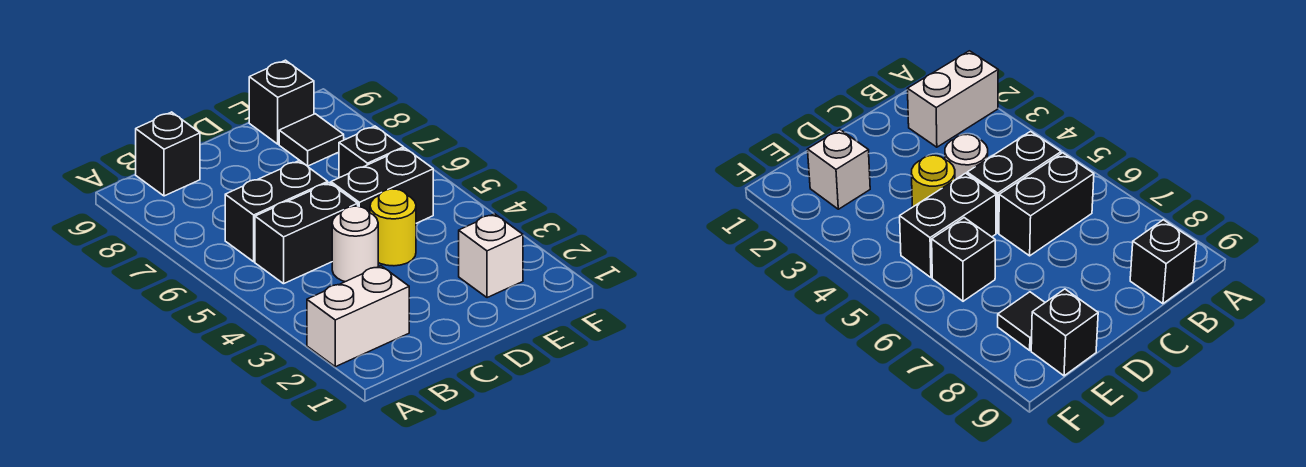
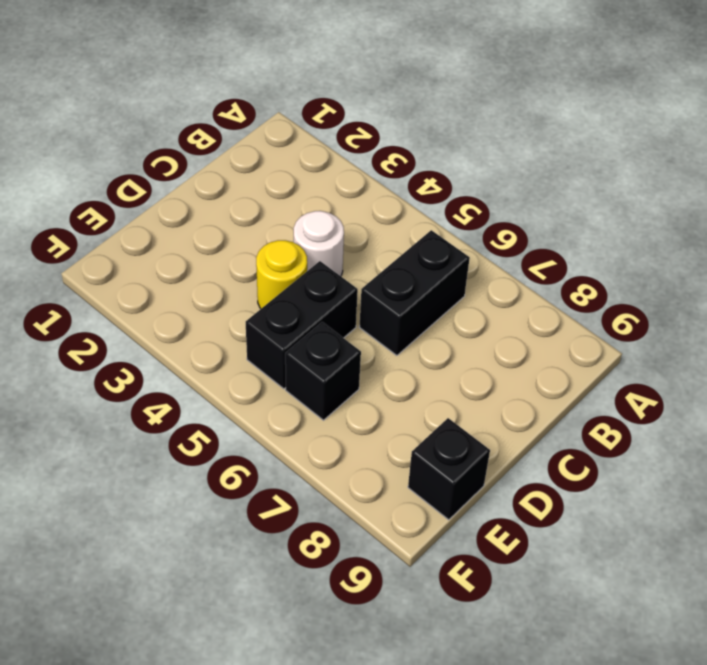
none -> white brick A2:B2 level 1
none -> black brick B5:C5 level 1

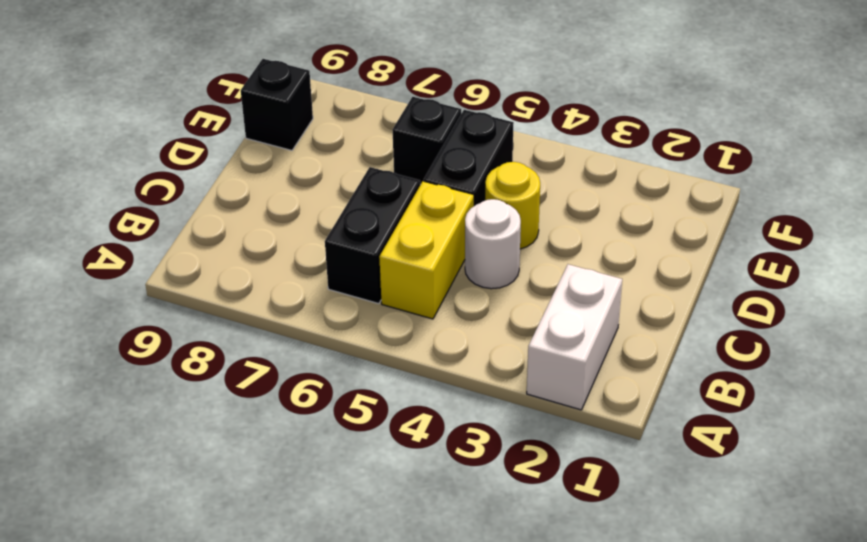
yellow brick B5:C5 level 1 -> black brick B5:C5 level 1
none -> black brick B9 level 1
none -> white brick E2 level 1

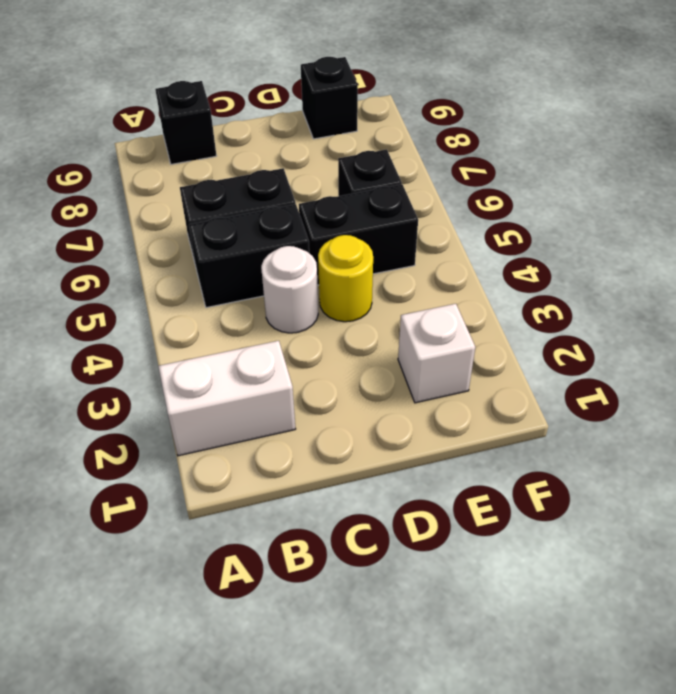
none -> black tile E8 level 1

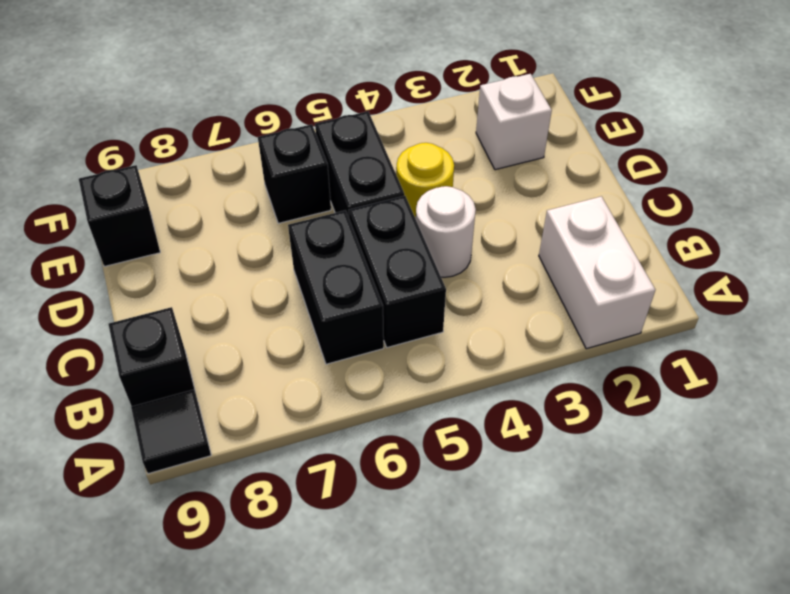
black tile A9 level 1 -> black tile E8 level 1

